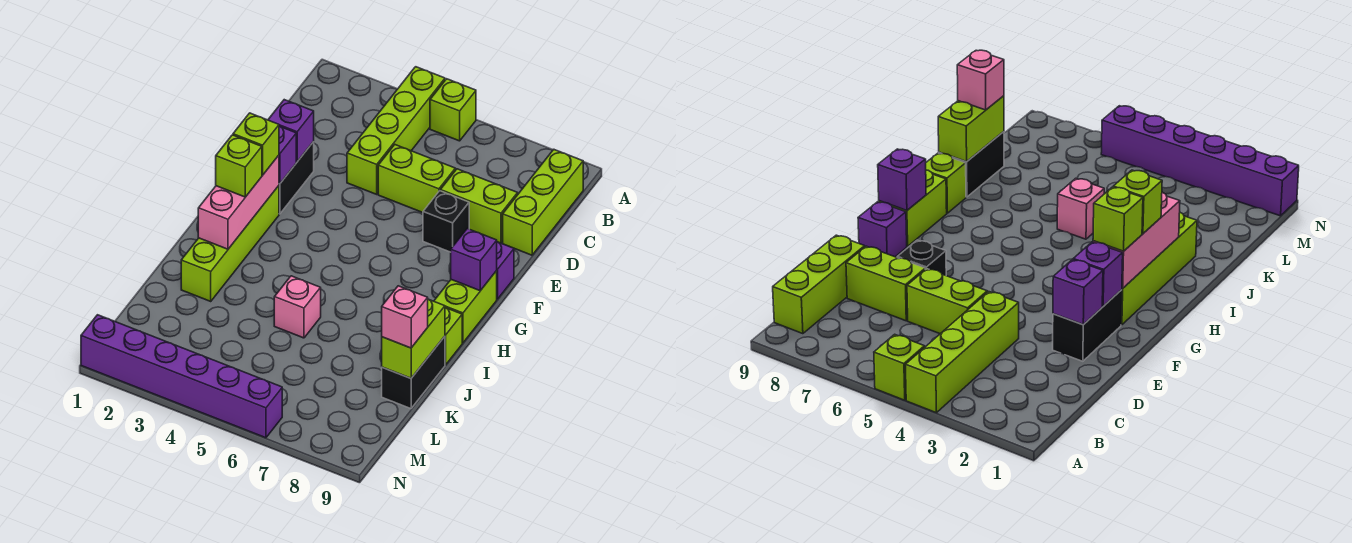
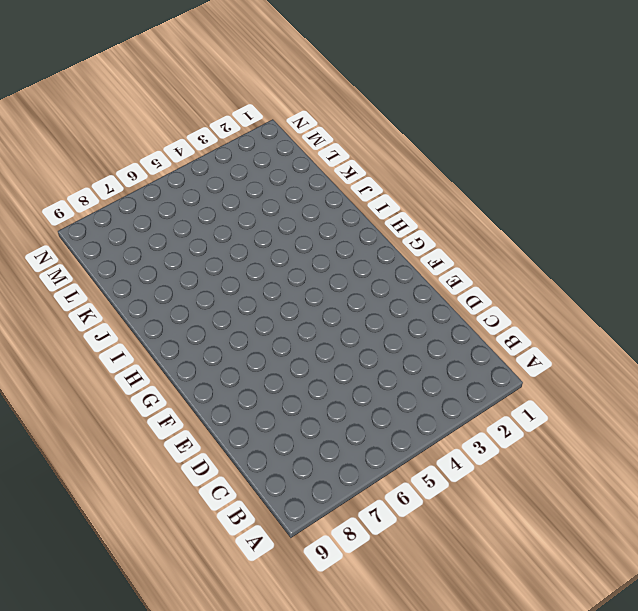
none -> lime brick A4:D4 level 1
none -> lime brick A5 level 1
none -> lime brick B9:D9 level 1

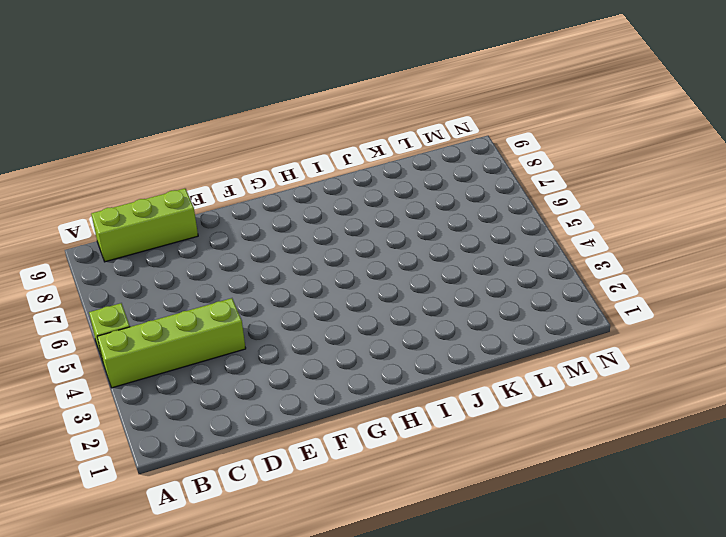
none -> lime brick D5:D6 level 1
none -> lime brick D7:D8 level 1
none -> black brick E2:F2 level 1

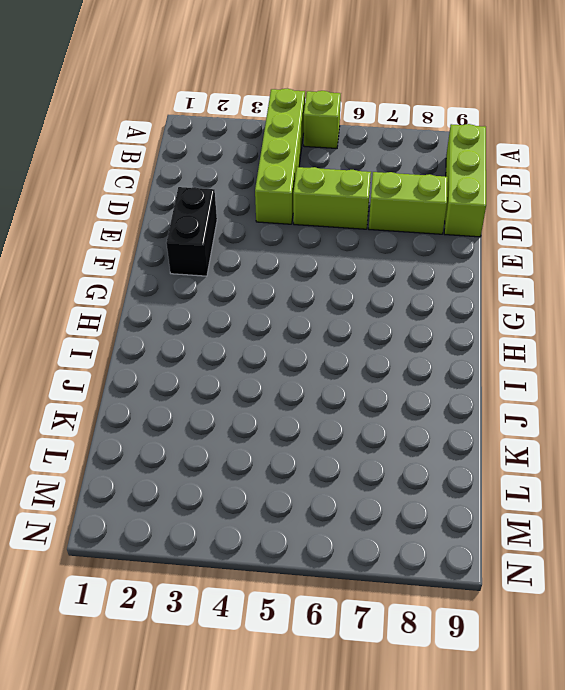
none -> black brick E7 level 1
none -> purple brick F9 level 1
none -> lime brick G2:J2 level 1

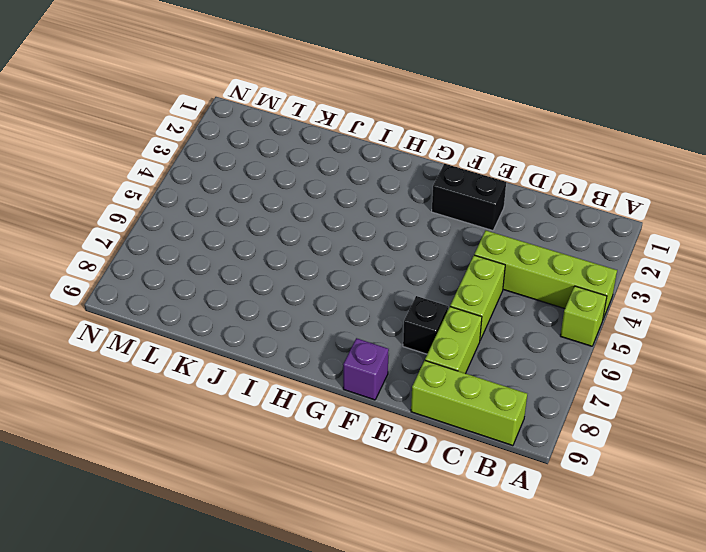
none -> lime brick G2:J2 level 1
none -> lime brick G9:H9 level 1
none -> lime brick I9 level 1

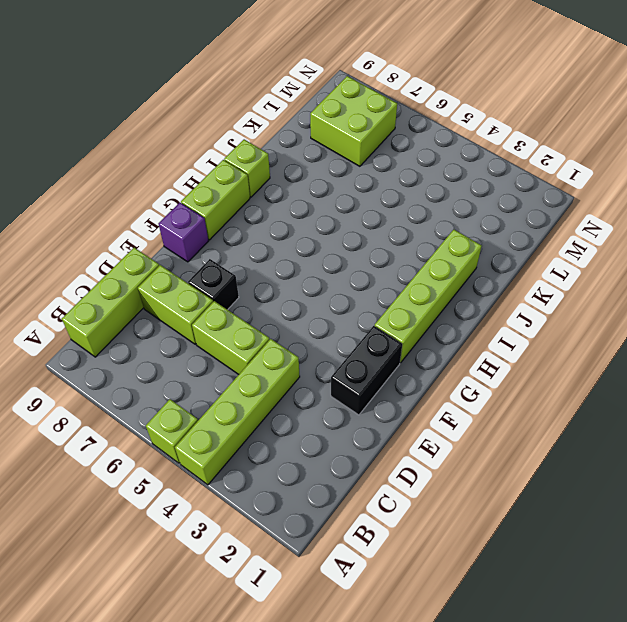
lime brick L7:M8 level 1 -> none
none -> pink brick J5 level 1
none -> black brick J9:K9 level 1
none -> purple brick N1:N6 level 1

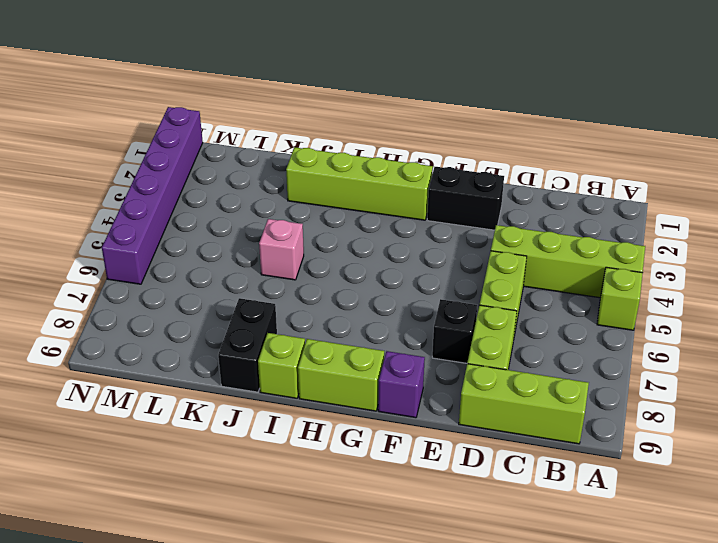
black brick J8:J9 level 1 -> black brick J9:K9 level 1
none -> purple brick E2 level 2
none -> purple brick F2 level 2
none -> pink brick G2:I2 level 2

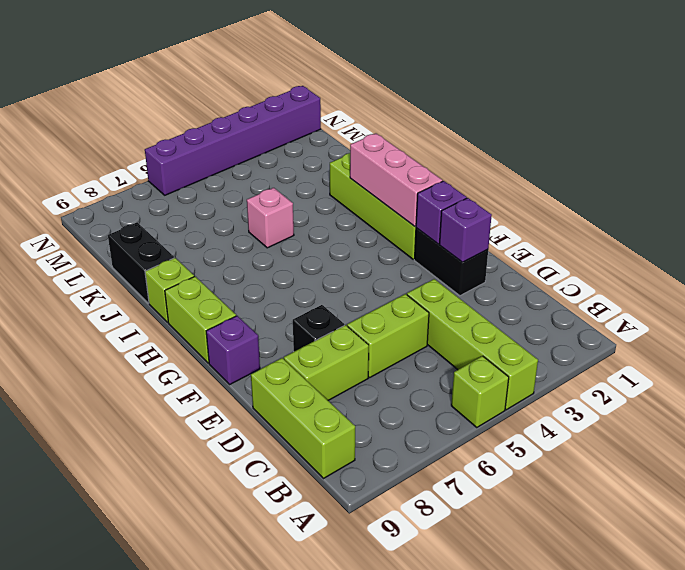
none -> purple brick G9 level 2
none -> lime brick J9:K9 level 2
none -> lime brick G2 level 3

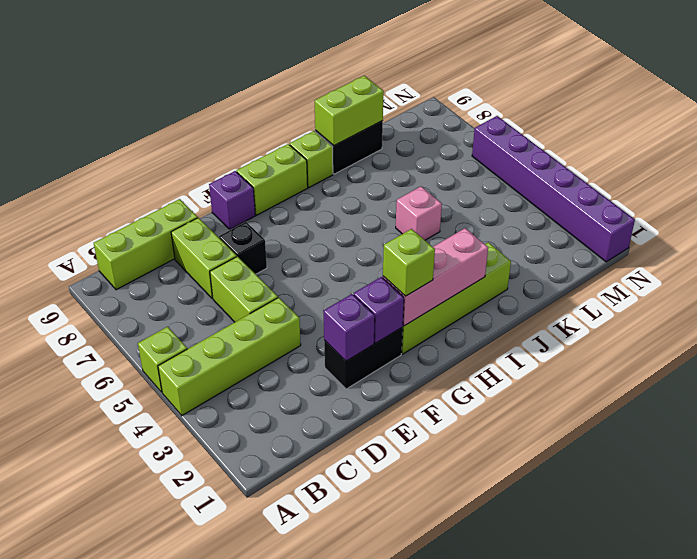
none -> purple brick G9 level 2
none -> lime brick H2 level 3
none -> pink brick K9 level 3

